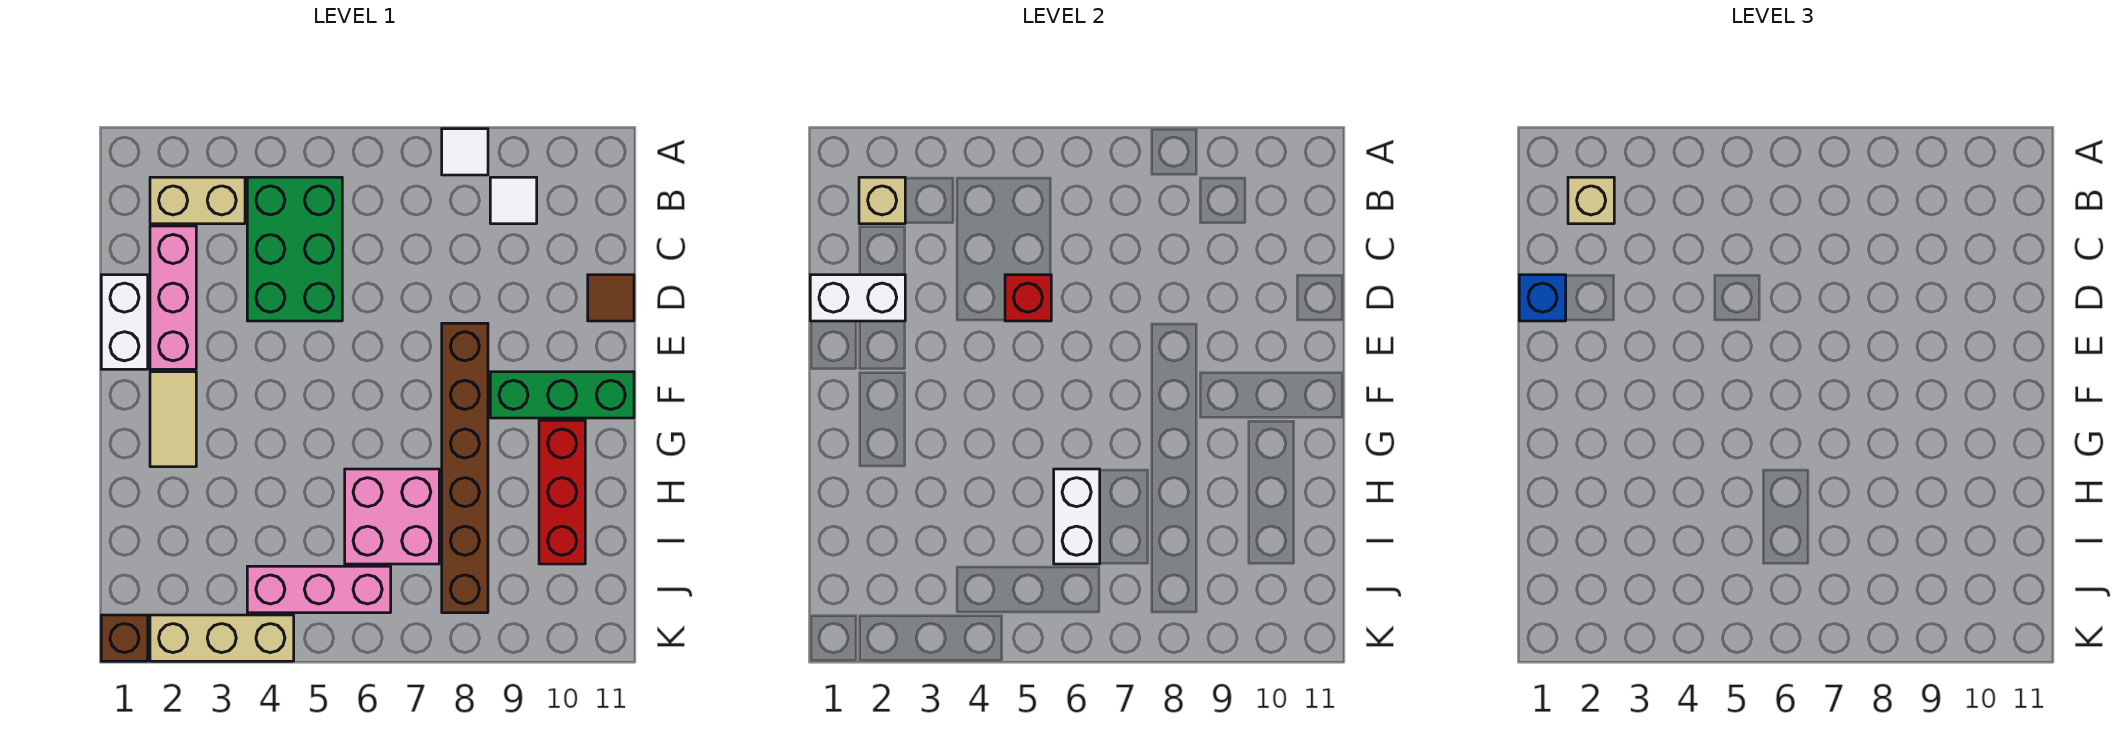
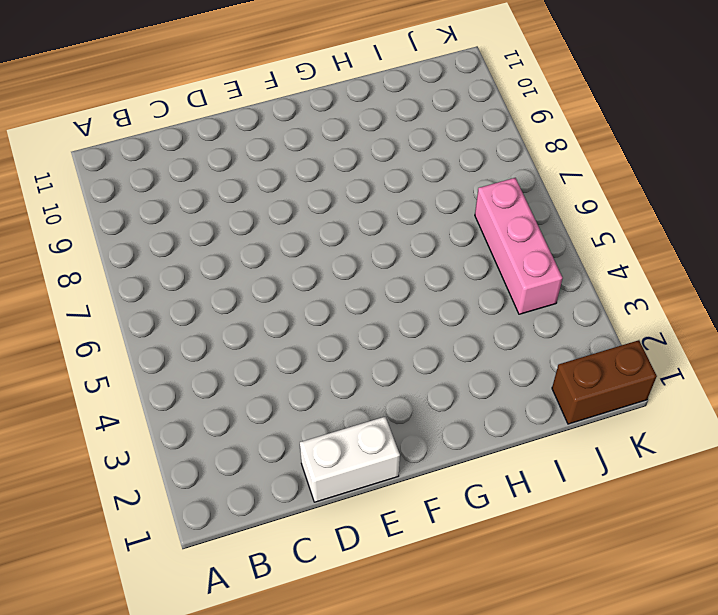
brown brick J1:K1 level 1 -> brown brick K1 level 1
none -> white tile A8 level 1
none -> tan brick B2:B3 level 1
none -> green brick B4:D5 level 1

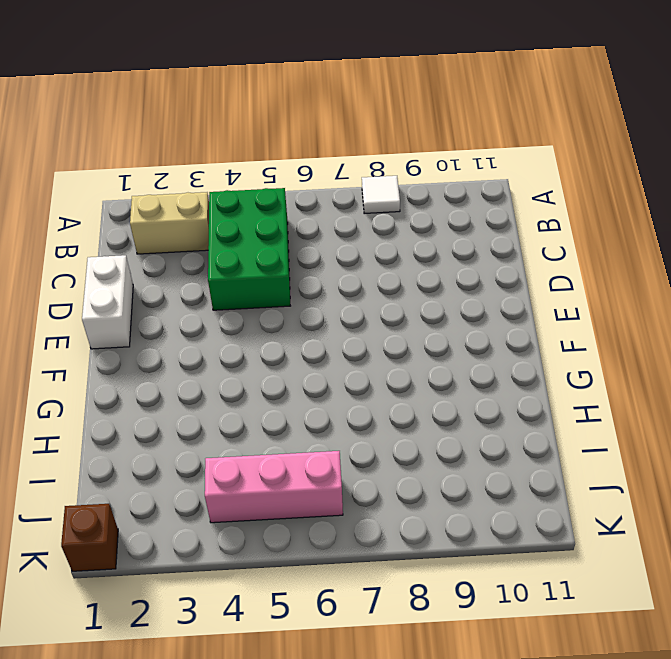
none -> white tile B9 level 1
none -> pink brick C2:E2 level 1
none -> brown tile D11 level 1

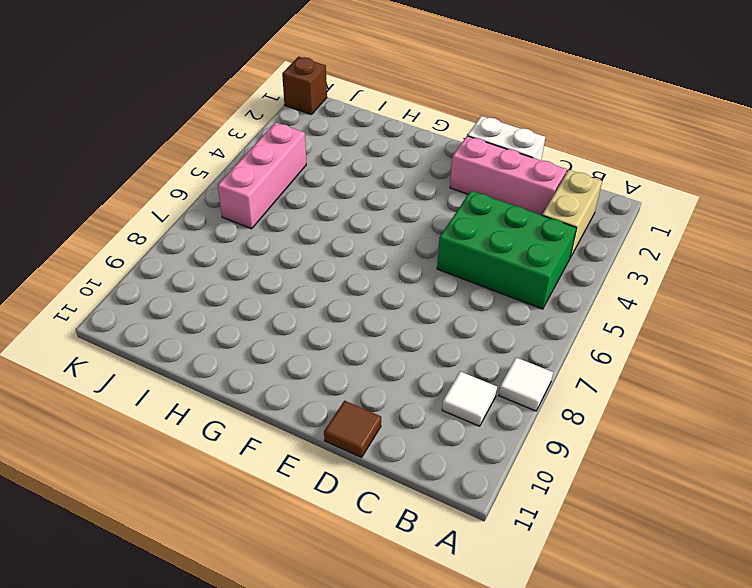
none -> brown brick E8:J8 level 1
none -> tan tile F2:G2 level 1
none -> green brick F9:F11 level 1

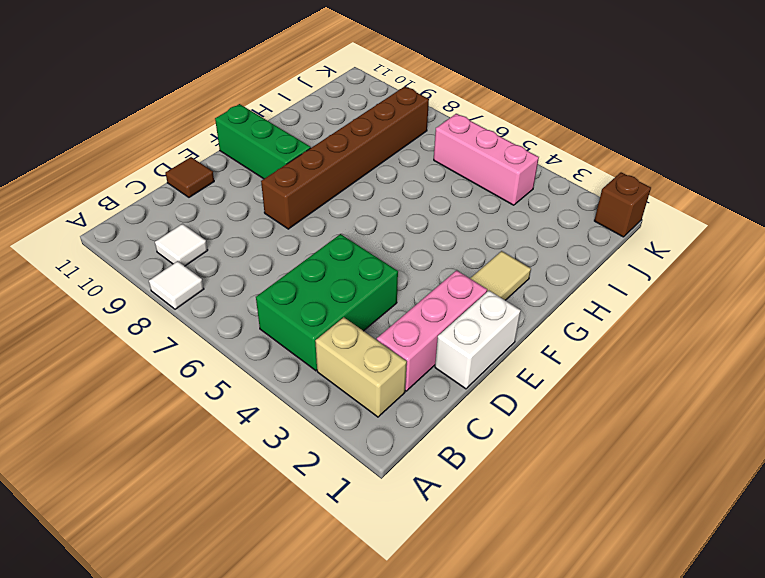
none -> red brick G10:I10 level 1
none -> pink brick H6:I7 level 1
none -> tan brick K2:K4 level 1

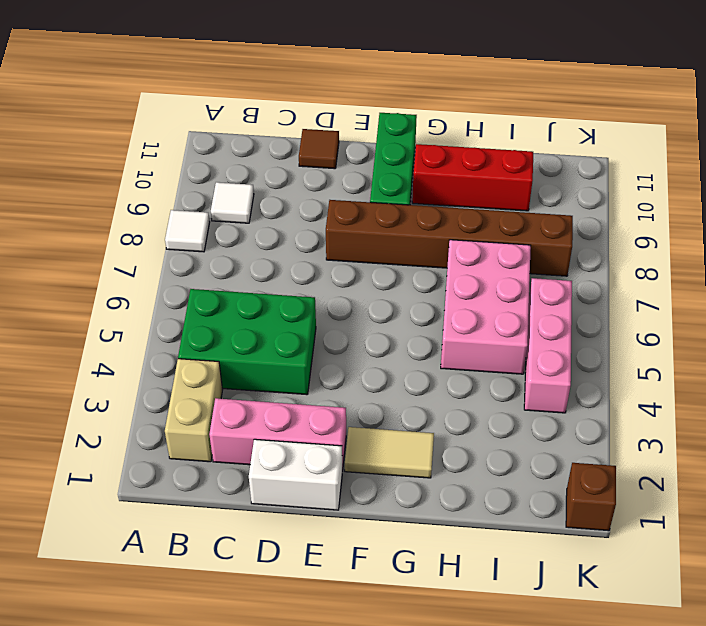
pink brick H5:I7 level 1 -> pink brick H6:I7 level 1
none -> tan brick K2:K4 level 1
none -> tan brick B2 level 2
none -> white brick D1:D2 level 2

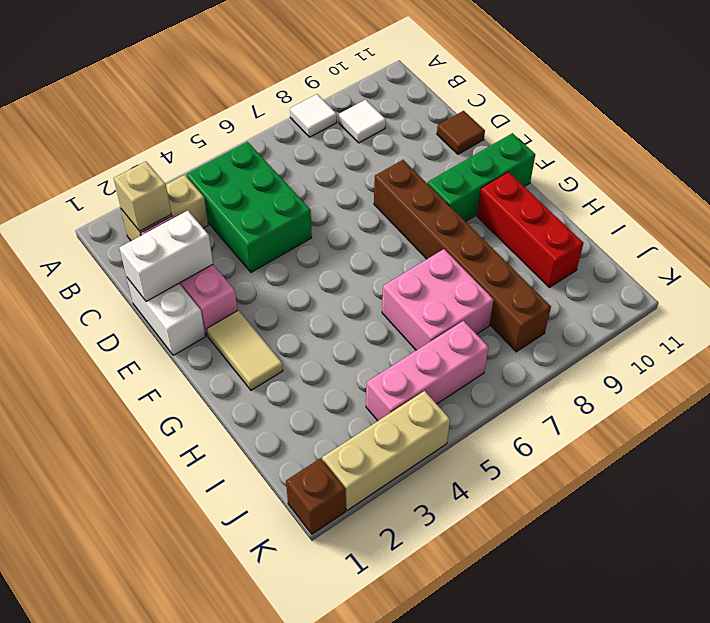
none -> red brick D5 level 2
none -> white brick H6:I6 level 2
none -> tan brick B2 level 3

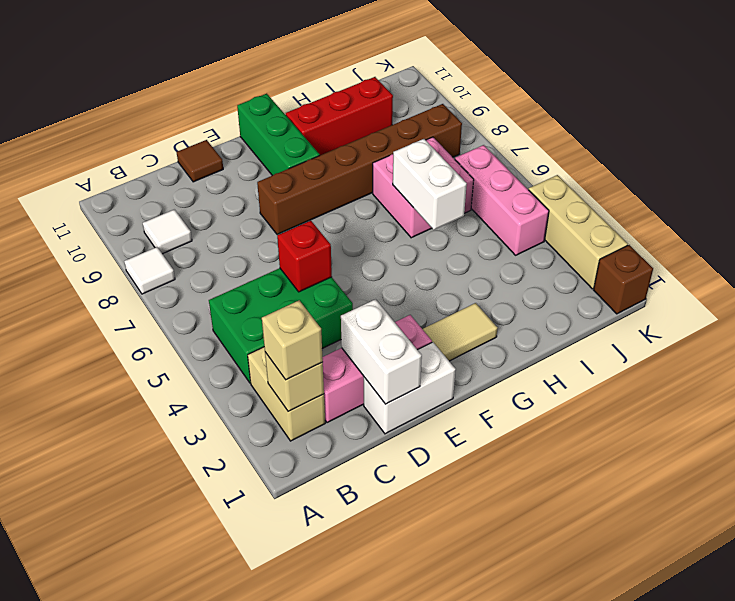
white brick H5:H6 level 2 -> white brick H6:I6 level 2
none -> blue brick D1 level 3

